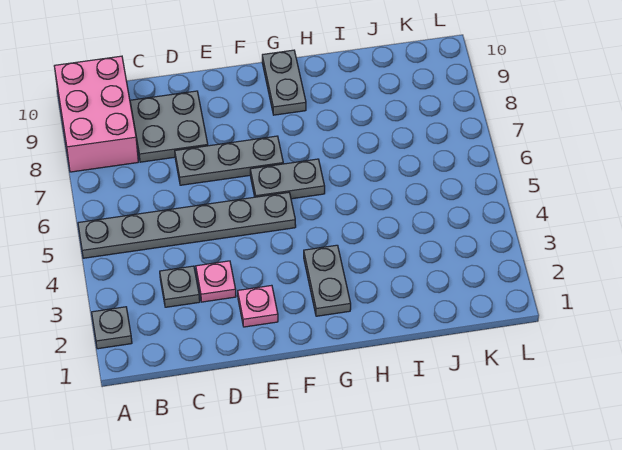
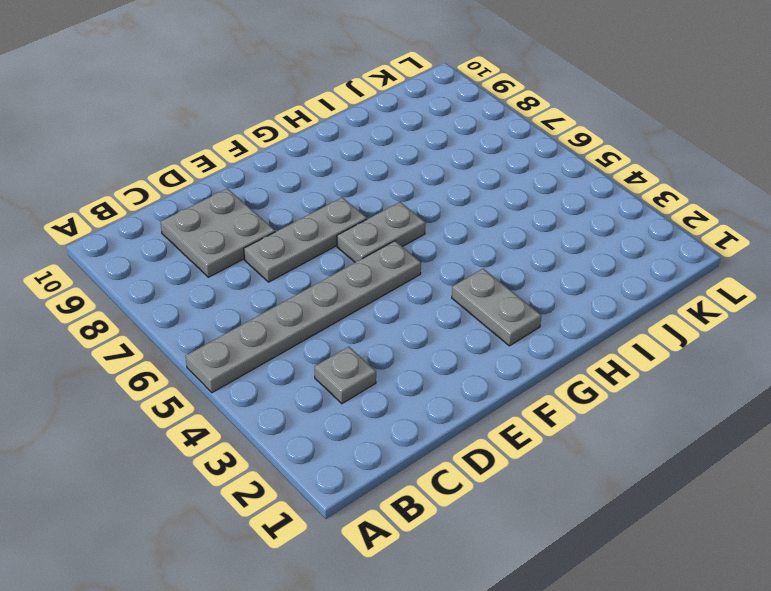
none -> grey plate A2 level 1
none -> pink brick A8:B10 level 1

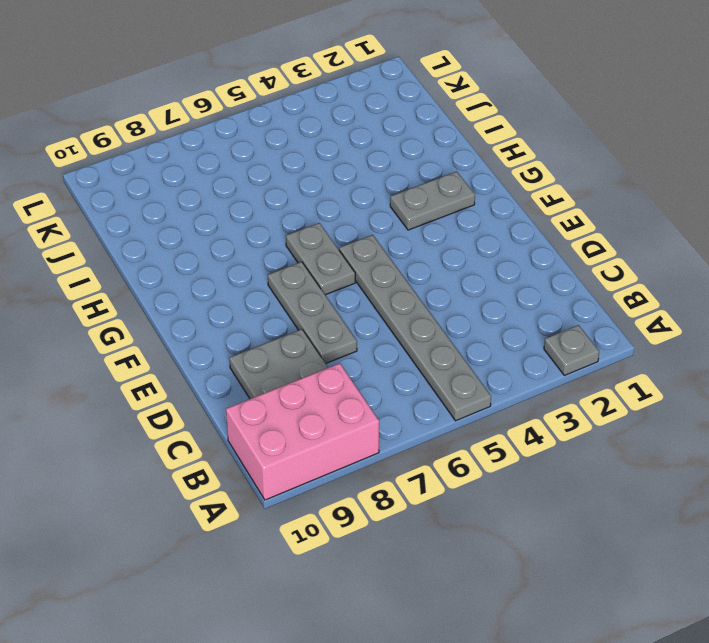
none -> grey plate C3 level 1
none -> pink plate D3 level 1

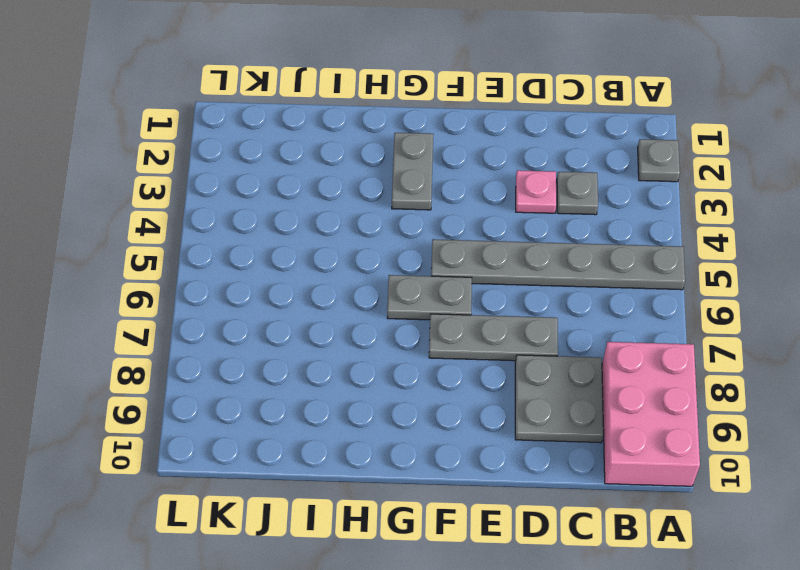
none -> pink plate E2 level 1
none -> grey plate G9:G10 level 1

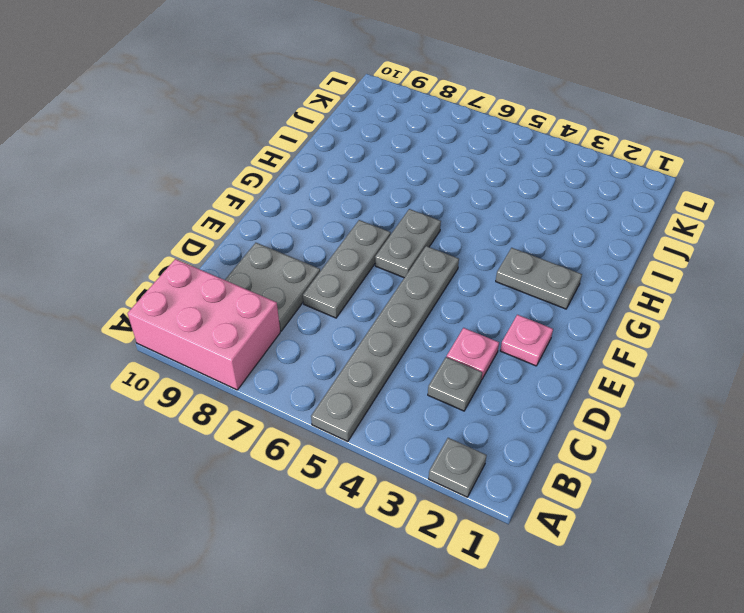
none -> grey plate G9:G10 level 1

